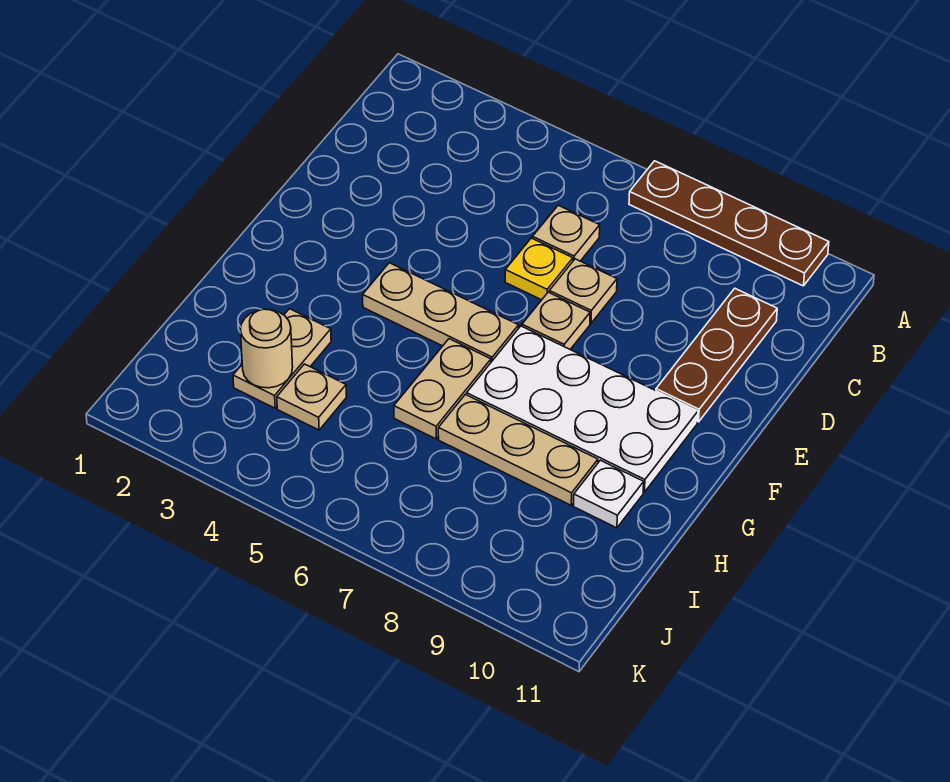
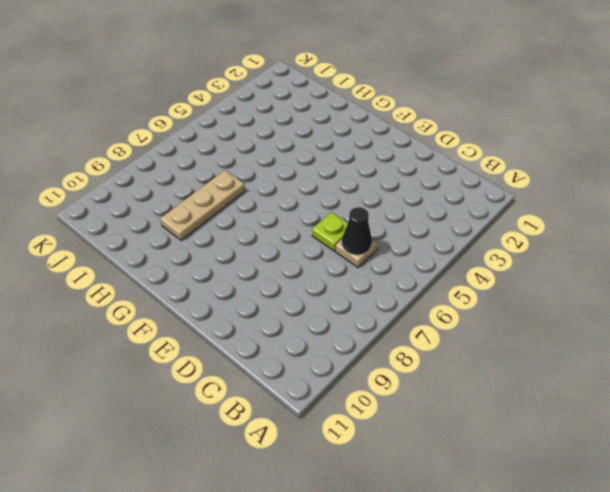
black cone C6 level 2 -> none
lime plate D6 level 1 -> yellow plate D6 level 1
none -> brown plate A7:A10 level 1
none -> brown plate C10:E10 level 1
none -> tan plate D7 level 1

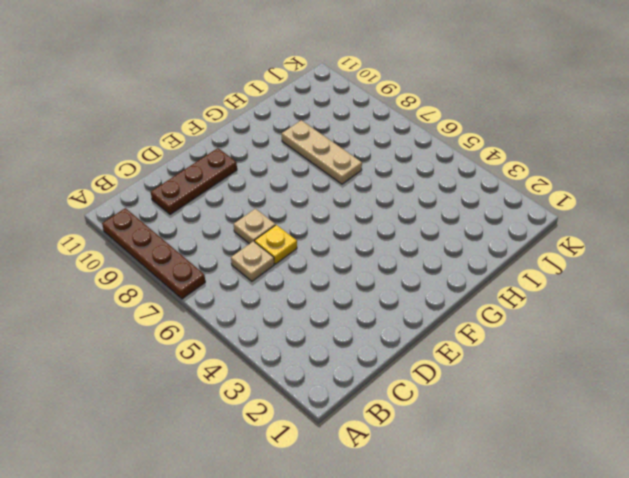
none -> tan plate E7 level 1
none -> tan plate F4:F6 level 1
none -> white plate F7:G10 level 1

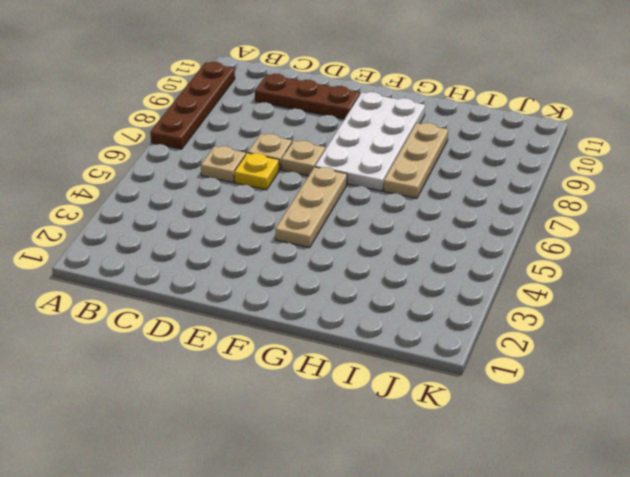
none -> tan plate G6:H6 level 1
none -> tan plate H3:I3 level 1
none -> white plate H10 level 1

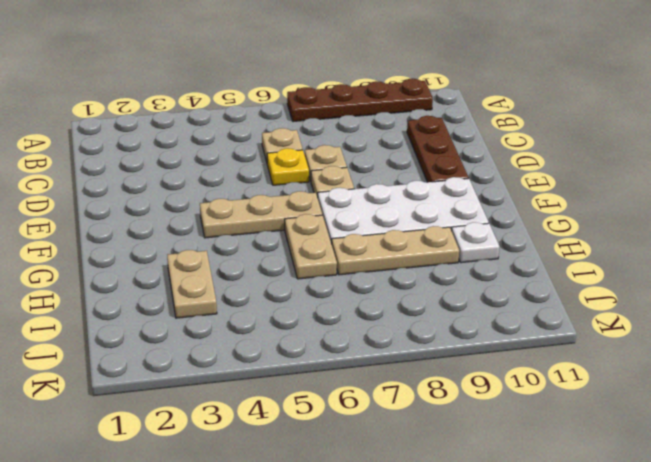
none -> tan plate I4 level 1
none -> tan round brick I3 level 2

